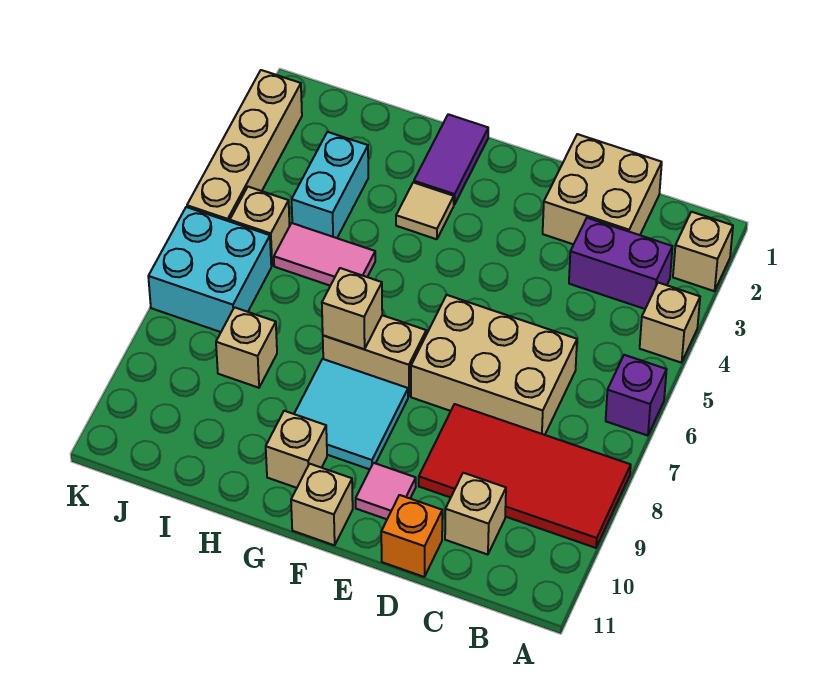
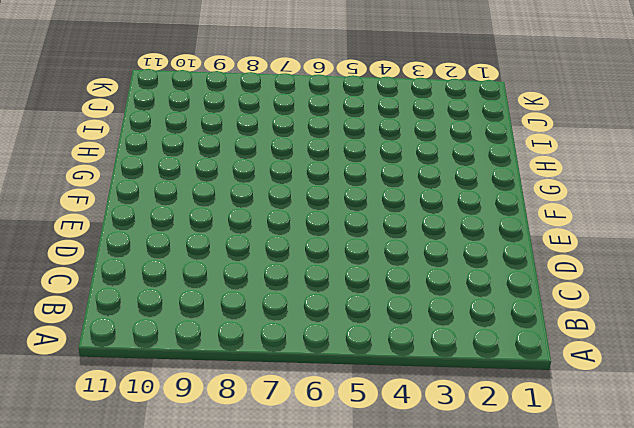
none -> tan brick A2 level 1
none -> tan brick A4 level 1
none -> purple brick A6 level 1

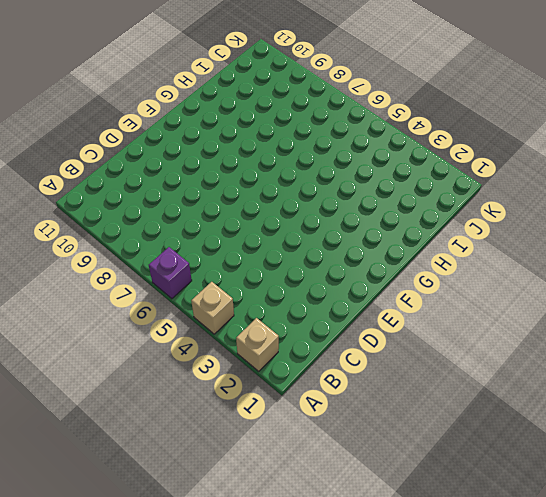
none -> red tile A8:D9 level 1
none -> purple brick B3:C3 level 1
none -> tan brick C1:D2 level 1

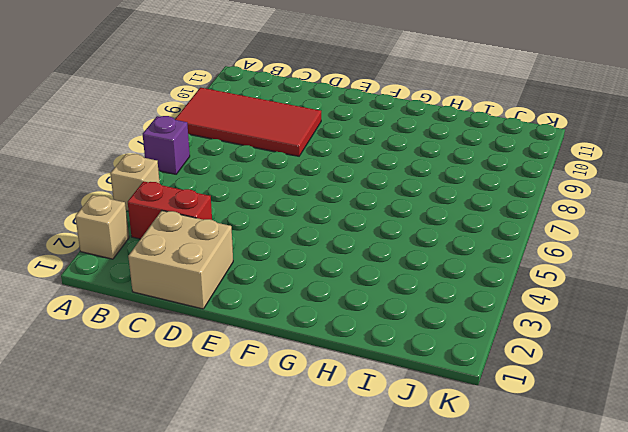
red brick B3:C3 level 1 -> purple brick B3:C3 level 1
none -> tan brick C6:E7 level 1
none -> tan brick C10 level 1
none -> orange brick D11 level 1

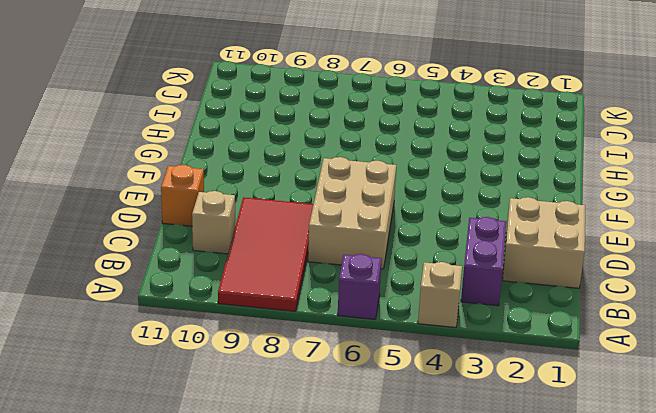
none -> tan brick A2 level 1
none -> pink tile E10 level 1
none -> tan brick F7:G7 level 1

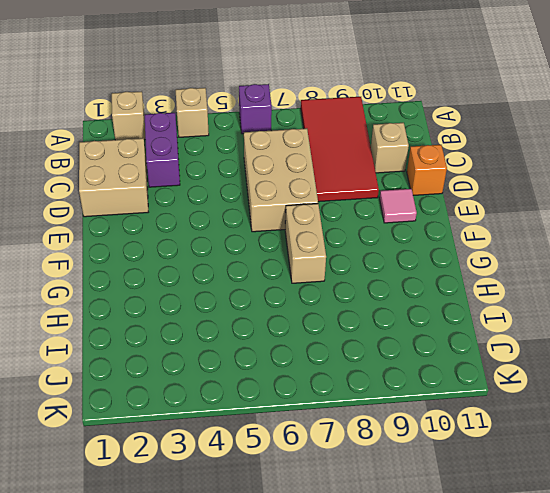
none -> cyan tile F8:G9 level 1
none -> tan brick F11 level 1
none -> purple tile G1:G2 level 1

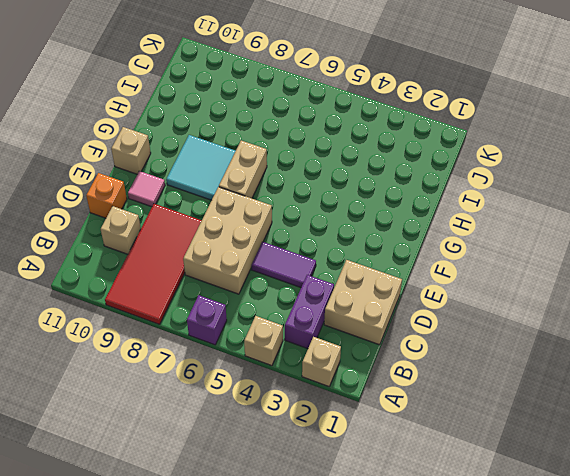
purple tile D4:D5 level 1 -> purple tile G1:G2 level 1
none -> tan tile G3 level 1
none -> tan brick G10 level 1
none -> pink tile H5:I5 level 1

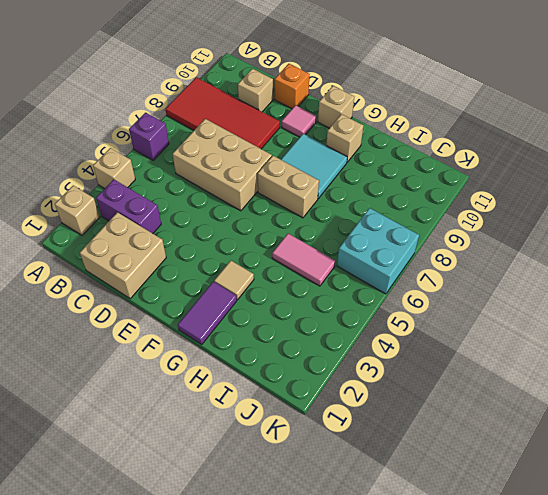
none -> cyan brick I3:I4 level 1
none -> tan brick I8 level 1
none -> tan brick J5 level 1

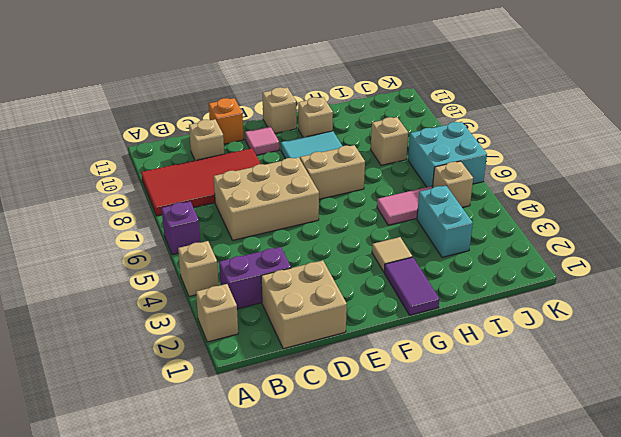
none -> tan brick K2:K5 level 1
none -> tan brick G7 level 2

